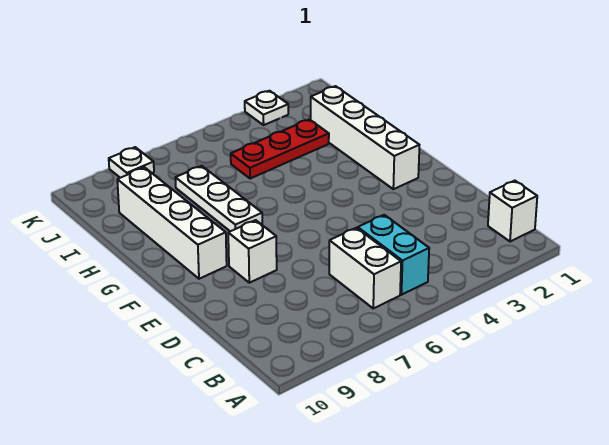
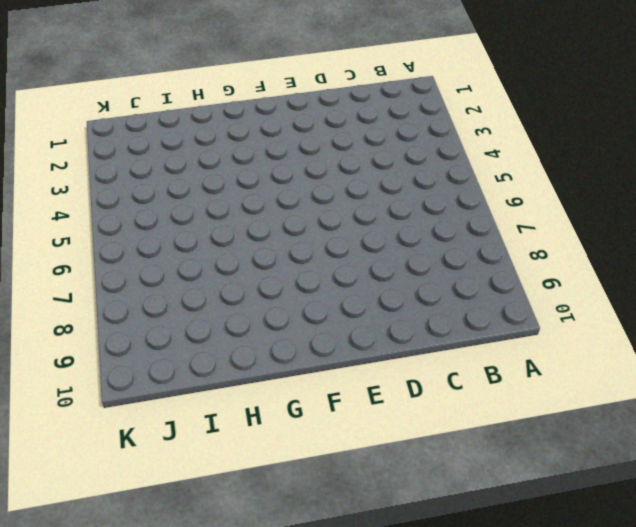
none -> white brick B1 level 1
none -> cyan brick B5:C5 level 1

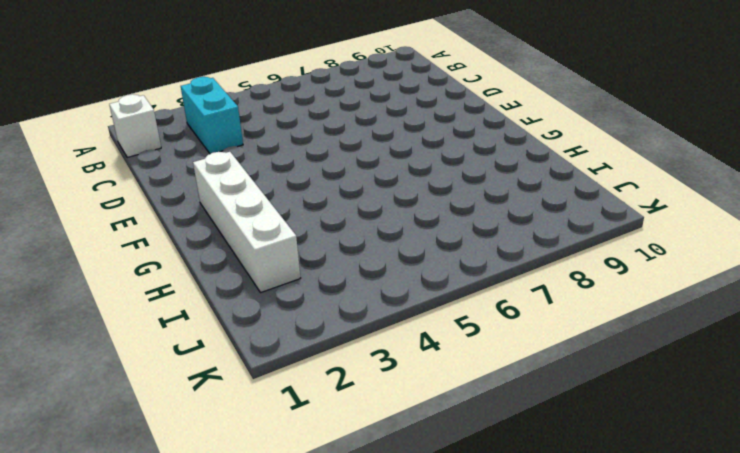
cyan brick B3:C3 level 1 -> cyan brick B5:C5 level 1
none -> white brick B6:C6 level 1
none -> white brick E8 level 1

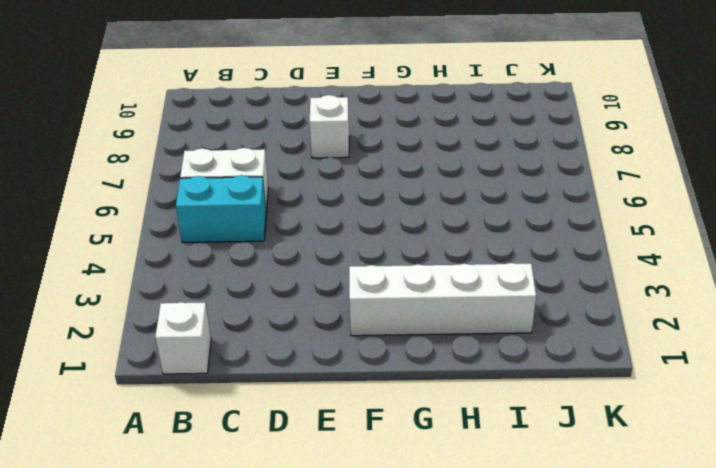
none -> white brick F9:I9 level 1
none -> white plate G7:I7 level 1

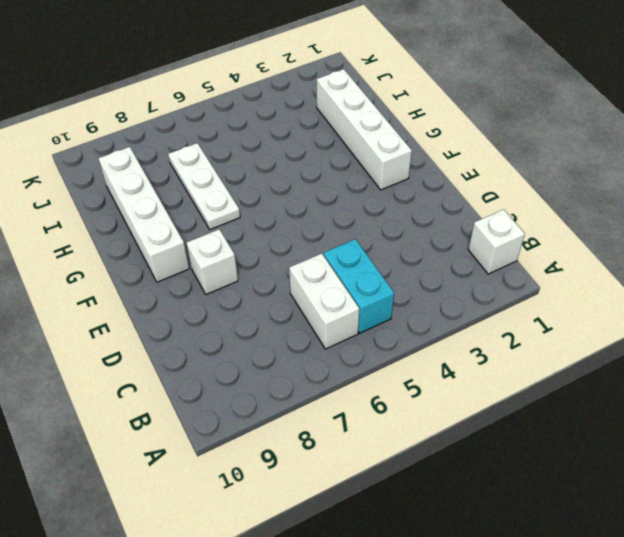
none -> red plate I3:I5 level 1
none -> white plate K3 level 1

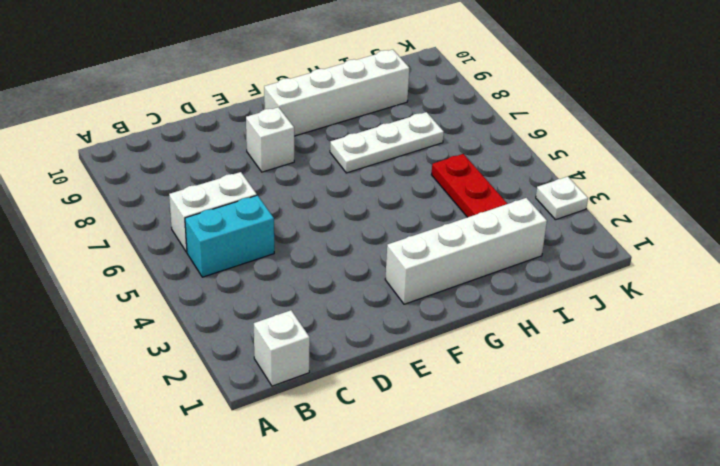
none -> white plate K8 level 1

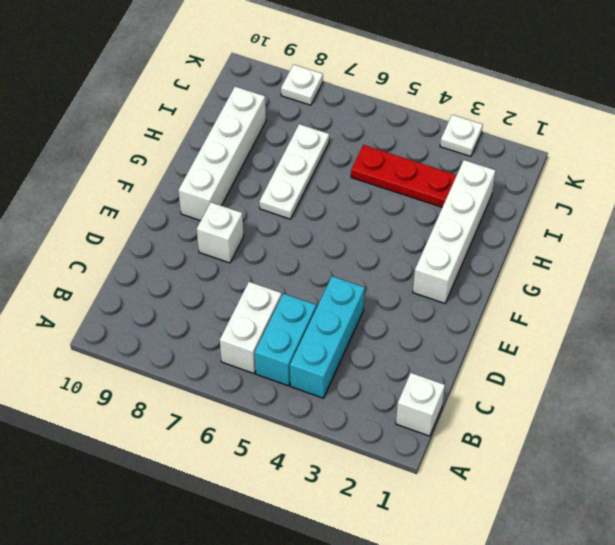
cyan brick B4:D4 level 1 -> none

